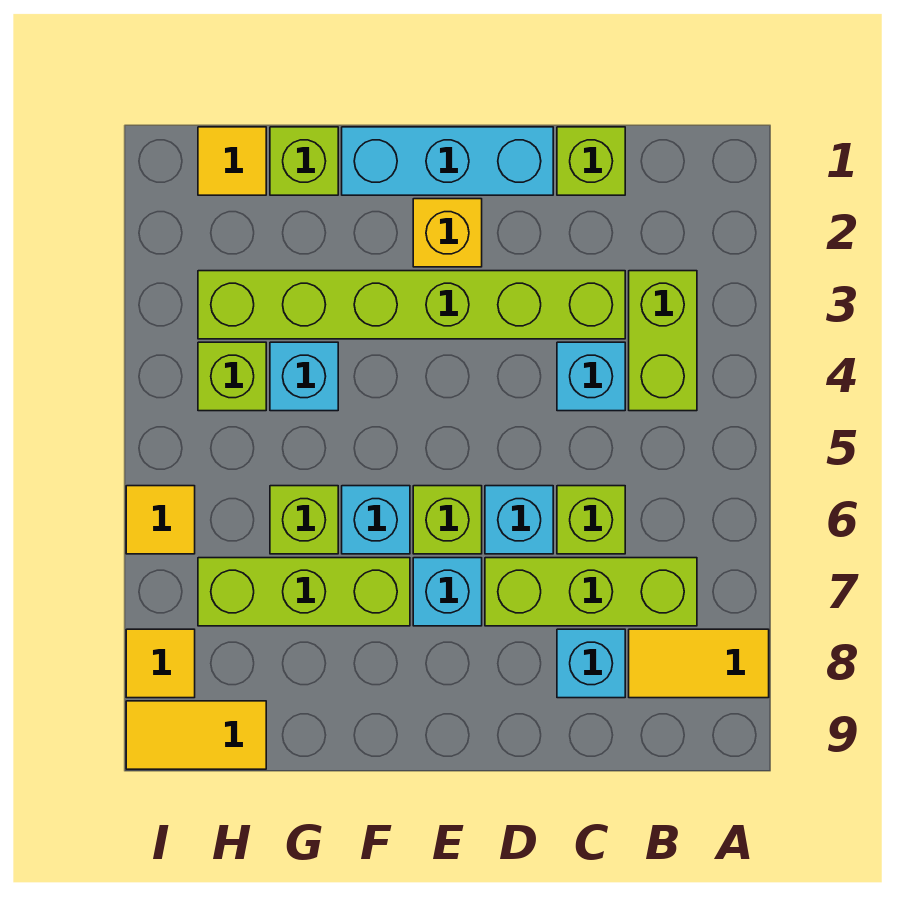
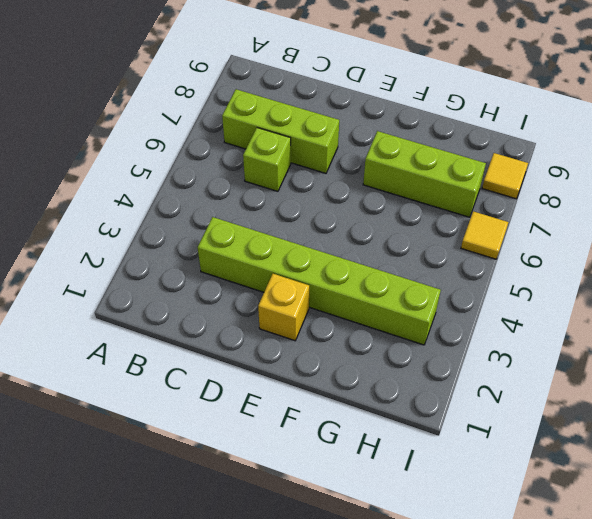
none -> yellow tile A8:B8 level 1
none -> lime brick B3:B4 level 1
none -> lime brick C1 level 1

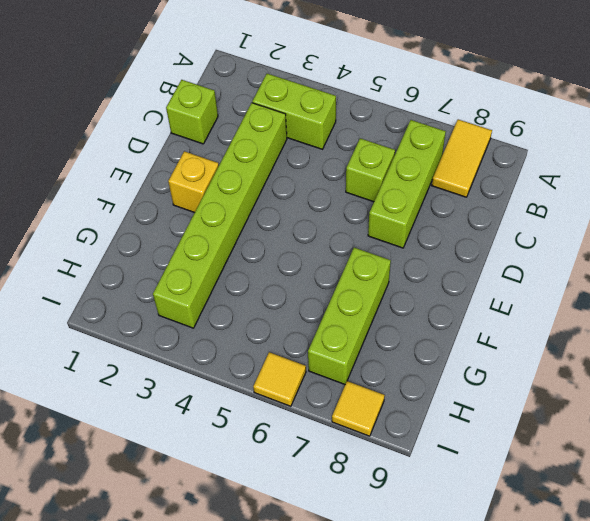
none -> cyan brick C4 level 1
none -> cyan brick C8 level 1
none -> cyan brick D1:F1 level 1

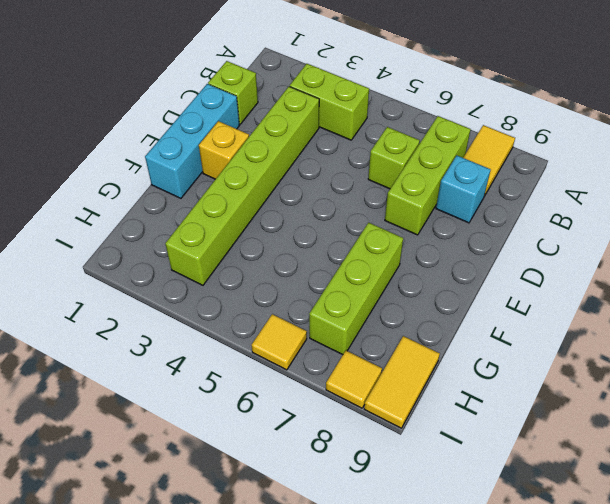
none -> cyan brick C4 level 1
none -> cyan brick D6 level 1
none -> lime brick E6 level 1

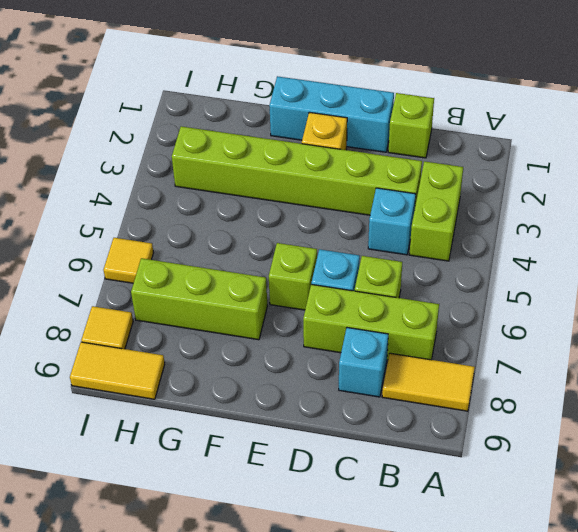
none -> cyan brick E7 level 1
none -> cyan brick F6 level 1
none -> lime brick G1 level 1

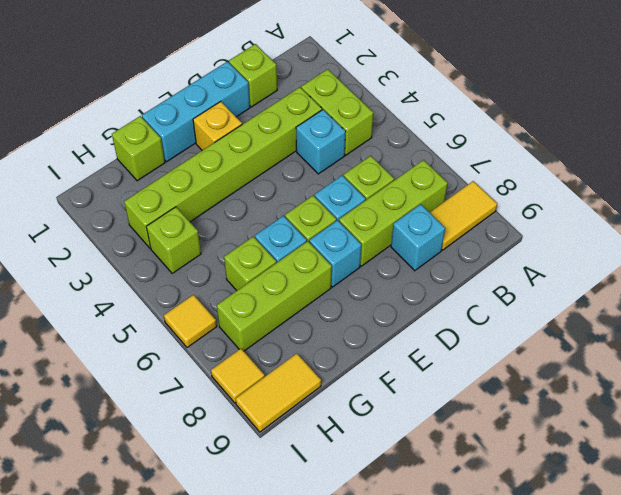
none -> cyan brick G4 level 1
none -> yellow tile H1 level 1

